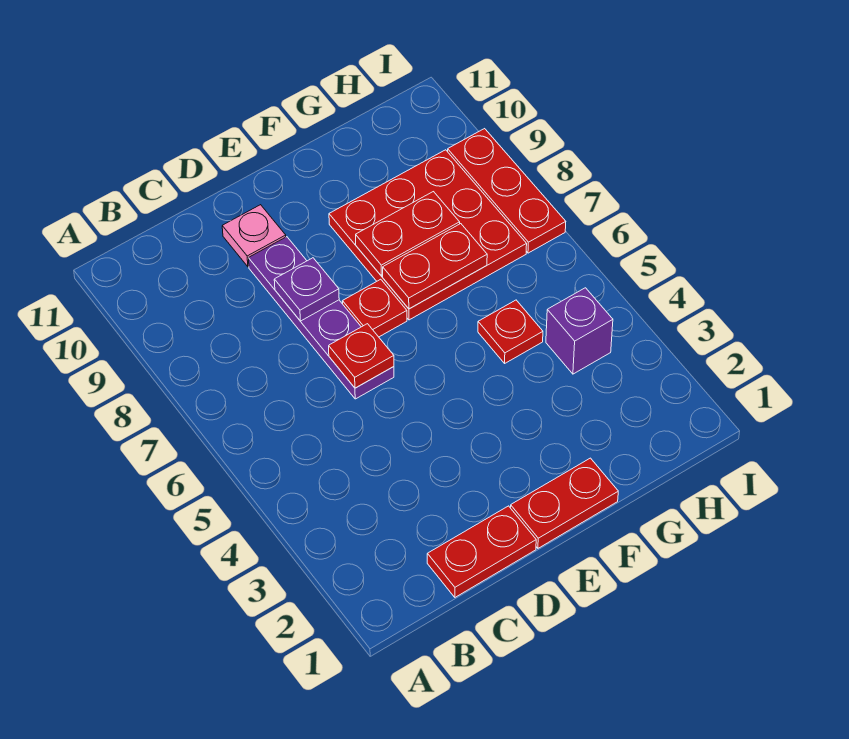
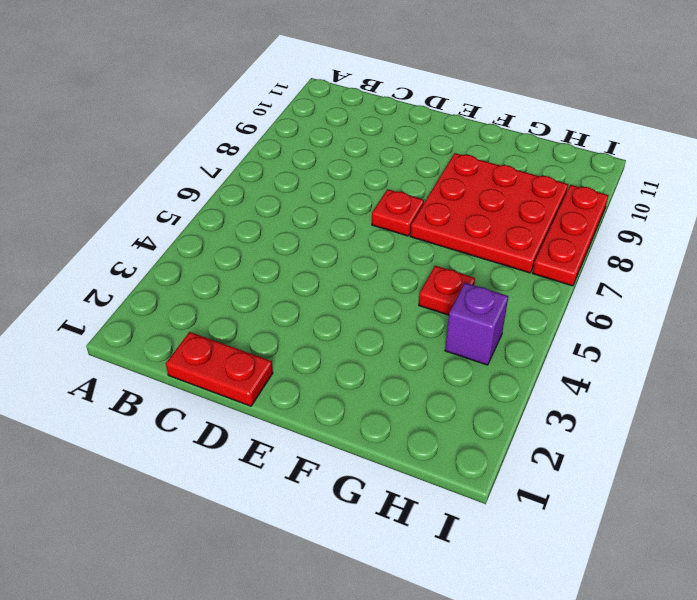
none -> purple plate D6:D9 level 1
none -> pink plate D10 level 1
none -> red plate E1:F1 level 1

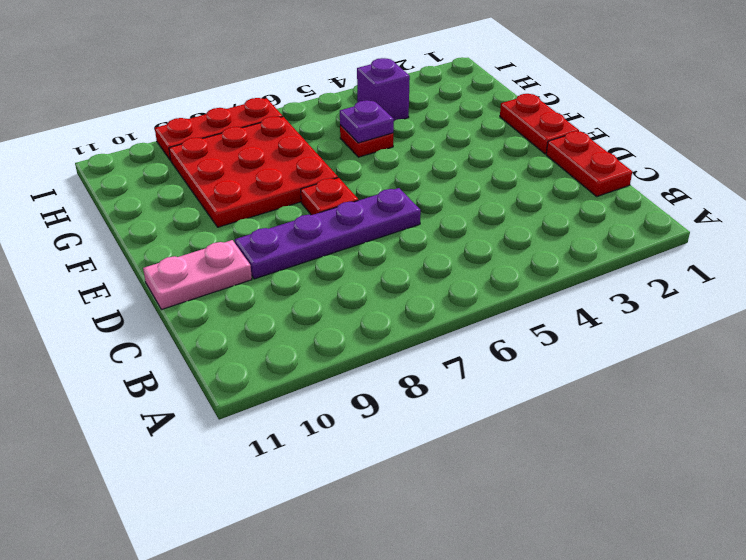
pink plate D10:D11 level 1 -> pink plate D10 level 1
purple plate G5 level 2 -> purple plate D8 level 2
none -> red plate D6 level 2
none -> red plate F7:G7 level 2
none -> red plate F8:G8 level 2

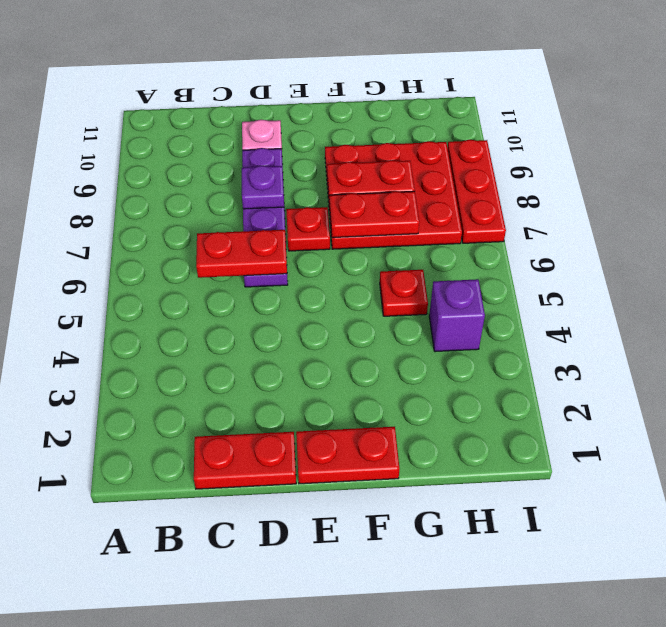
red plate C6:D6 level 2 -> red plate D6 level 2

